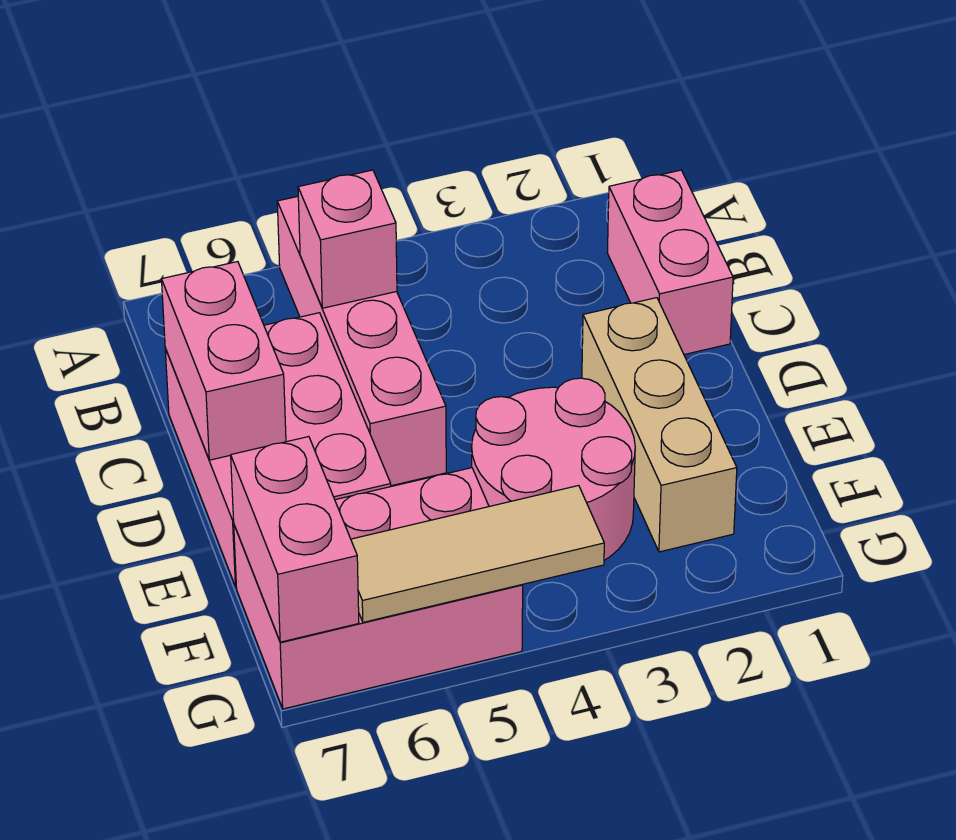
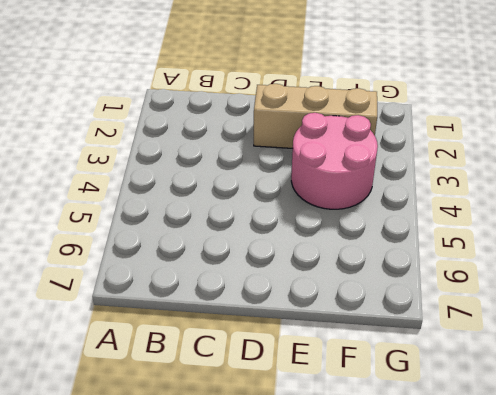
none -> pink brick A5:D5 level 1
none -> pink brick B1:C1 level 1

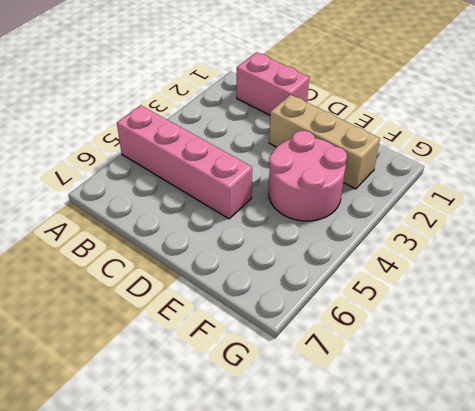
none -> pink brick C6:E7 level 1
none -> pink brick F5:G7 level 1

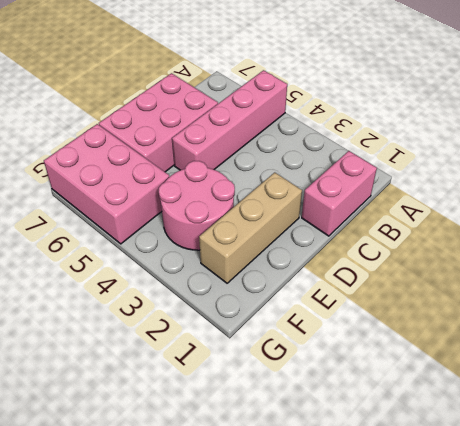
none -> pink brick B5 level 2
none -> pink brick C7:D7 level 2

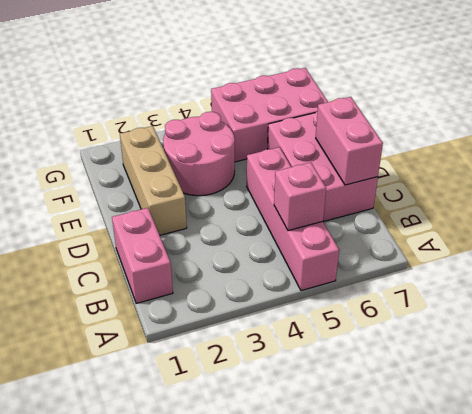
none -> pink brick F7:G7 level 2
none -> tan tile G4:G6 level 2

